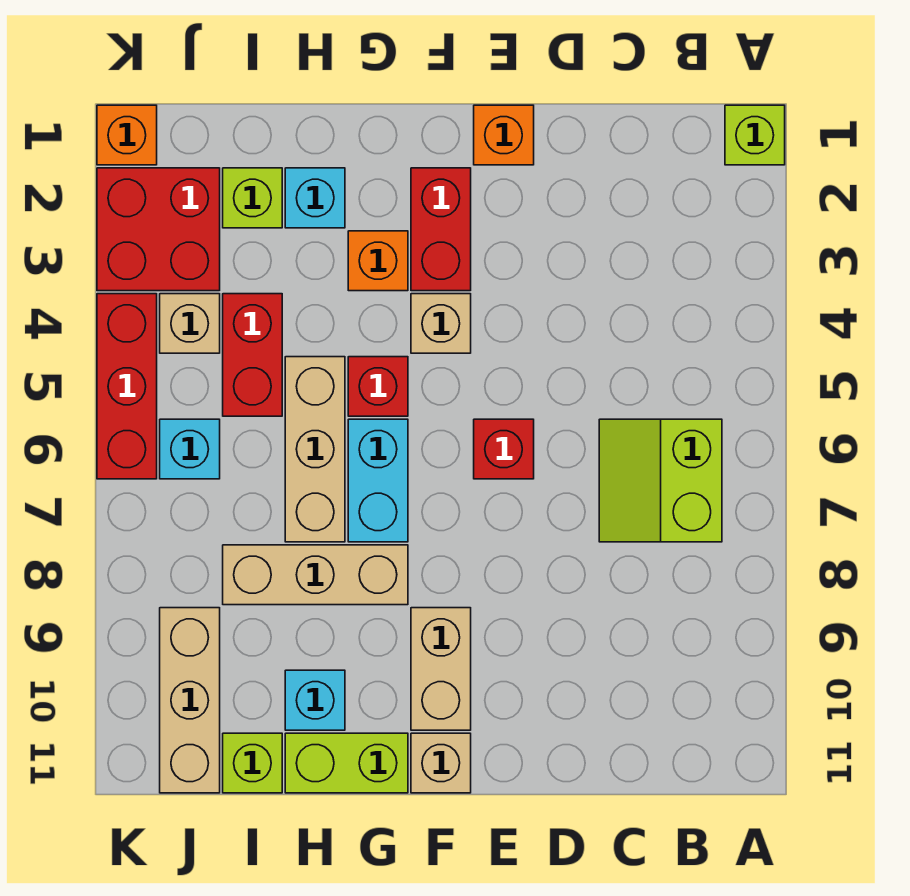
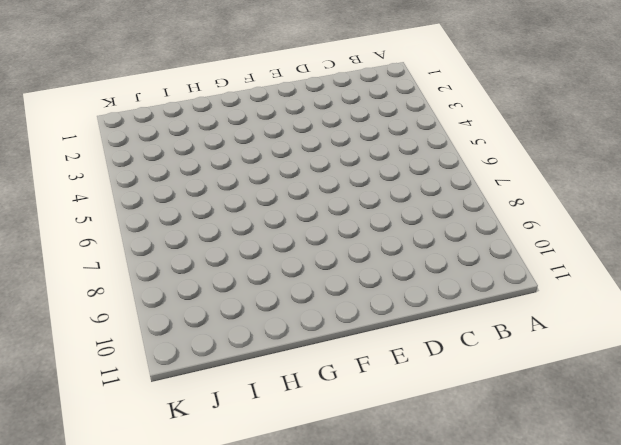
none -> lime brick A1 level 1
none -> lime slope B6:C7 level 1 top B
none -> orange brick E1 level 1

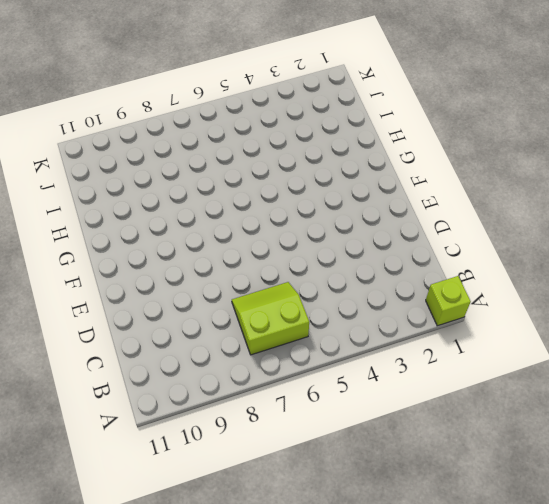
none -> orange brick E1 level 1
none -> red brick E6 level 1
none -> red brick F2:F3 level 1

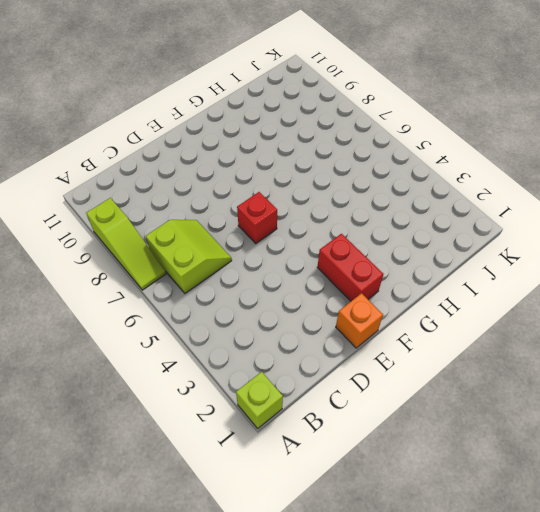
lime slope A7:A9 level 1 top 9 -> none
none -> tan brick F4 level 1
none -> tan brick F9:F10 level 1
none -> tan brick F11 level 1

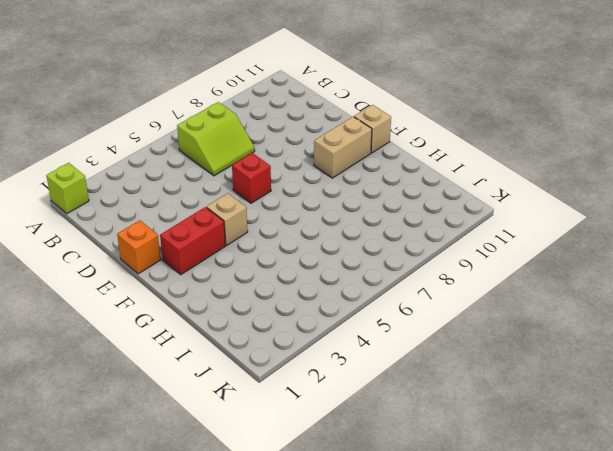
none -> orange brick G3 level 1
none -> red brick G5 level 1
none -> cyan brick G6:G7 level 1

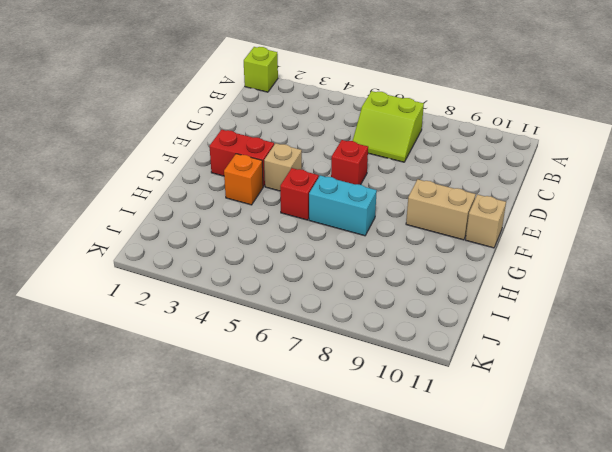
none -> orange brick E1 level 1
none -> tan brick G8:I8 level 1
none -> lime brick G11:H11 level 1

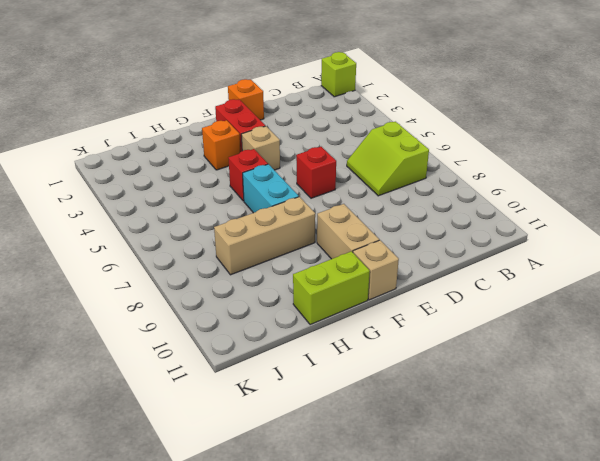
none -> cyan brick H2 level 1
none -> tan brick H5:H7 level 1
none -> cyan brick H10 level 1

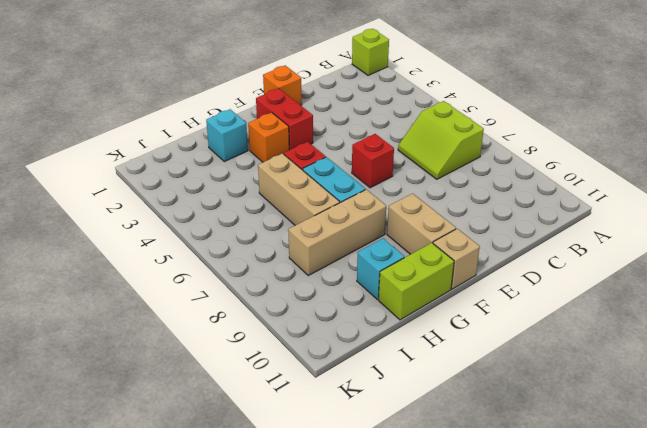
none -> tan brick F4 level 1
none -> lime brick I2 level 1
none -> red brick I4:I5 level 1

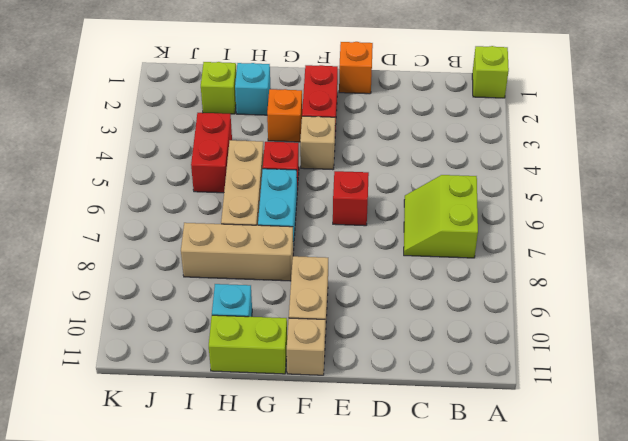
none -> lime brick I11 level 1
none -> red brick J2:K3 level 1
none -> tan brick J4 level 1

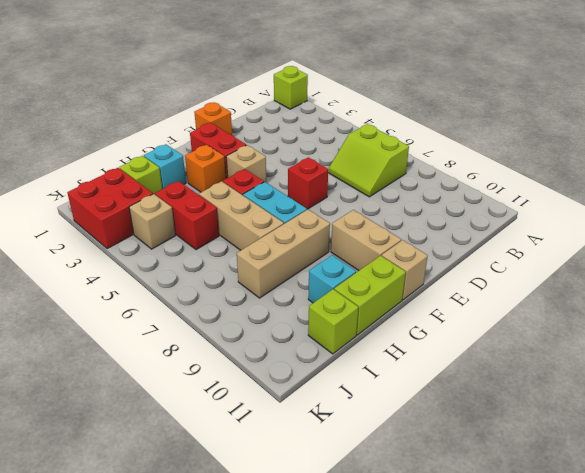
none -> cyan brick J6 level 1
none -> tan brick J9:J11 level 1
none -> orange brick K1 level 1

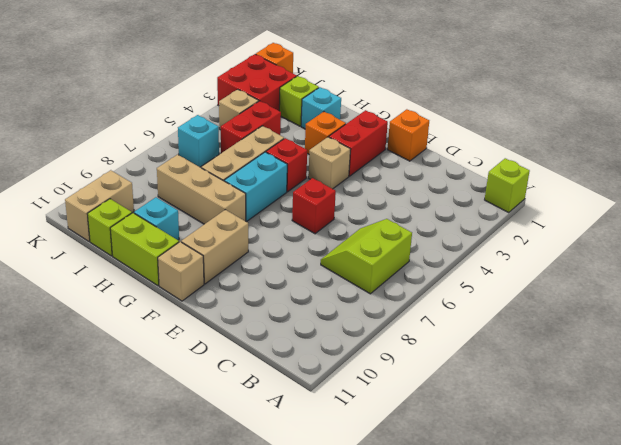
tan brick J10:J11 level 1 -> tan brick J9:J11 level 1
none -> red brick K4:K6 level 1

